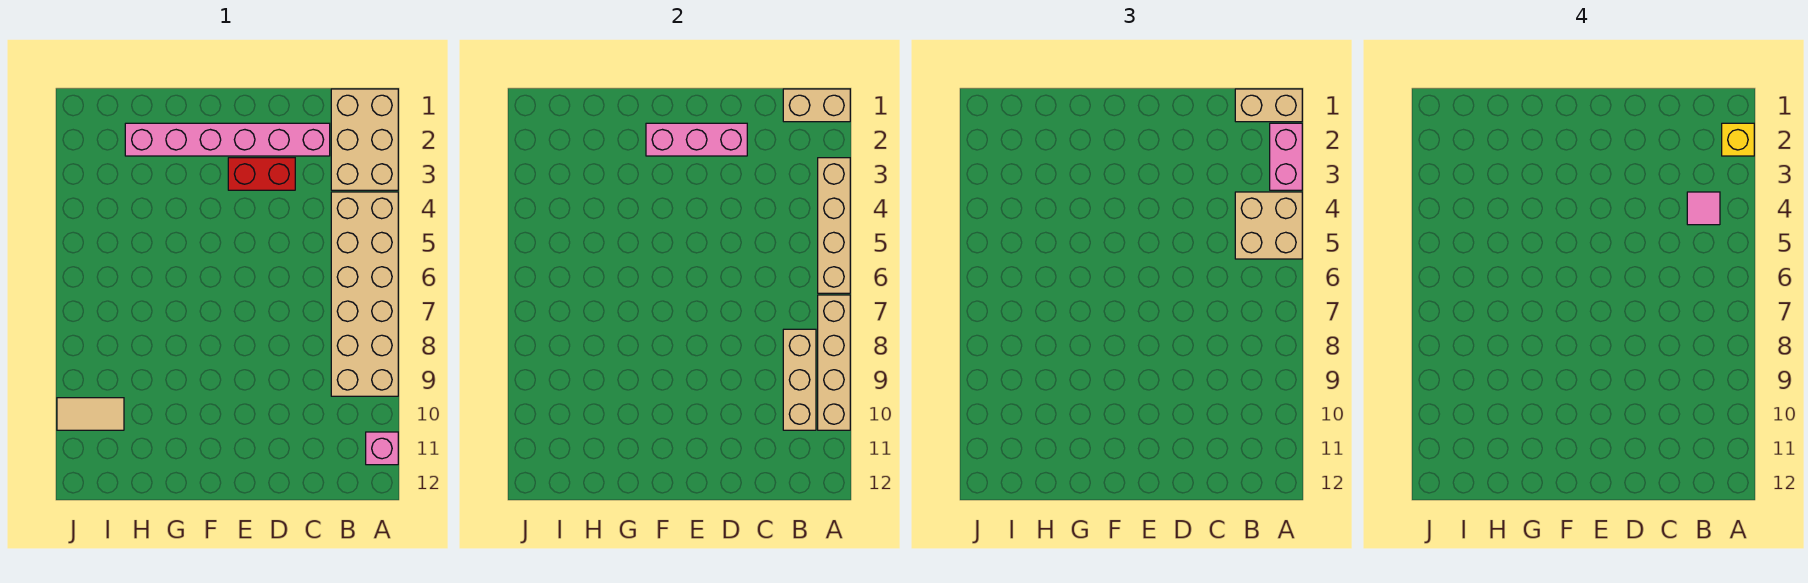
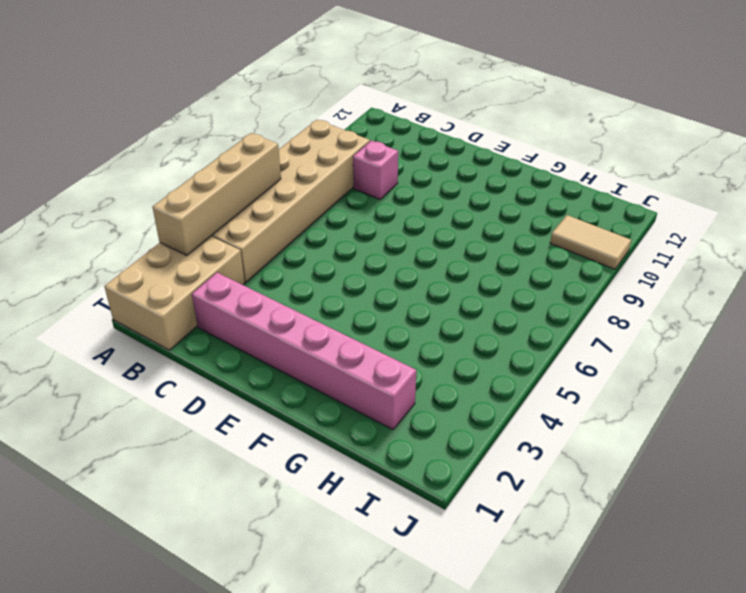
pink brick C9 level 1 -> pink brick A11 level 1
none -> red brick D3:E3 level 1
none -> tan brick A1:B1 level 2
none -> tan brick A7:A10 level 2

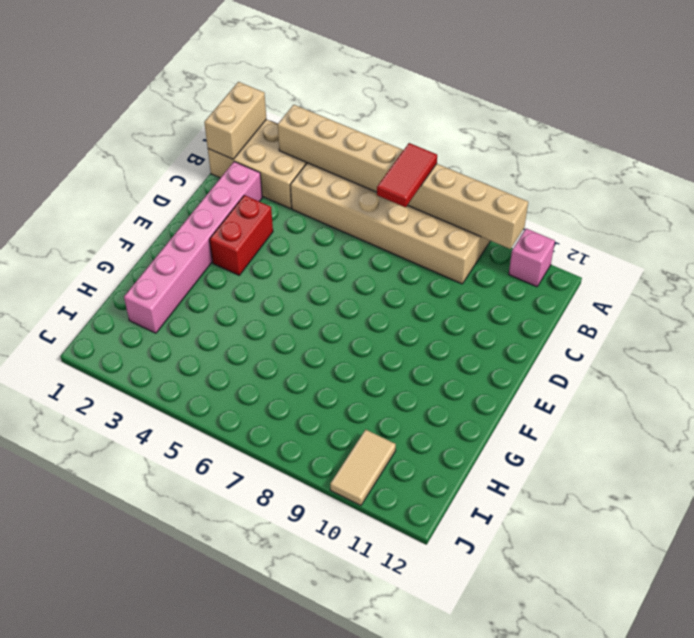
red tile A7:B7 level 3 -> none
none -> tan brick B8:B10 level 2
none -> pink brick D2:F2 level 2
none -> tan brick A1:B1 level 3

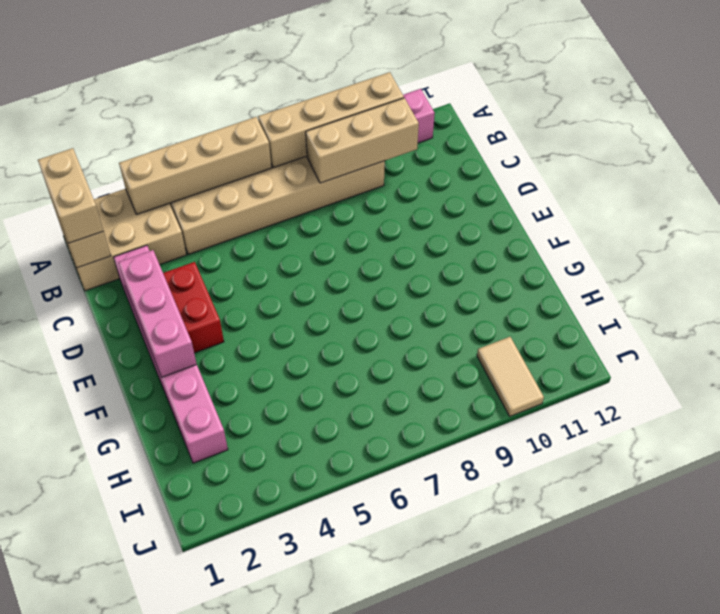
none -> pink brick A2:A3 level 3
none -> tan brick A4:B5 level 3
none -> yellow brick A2 level 4

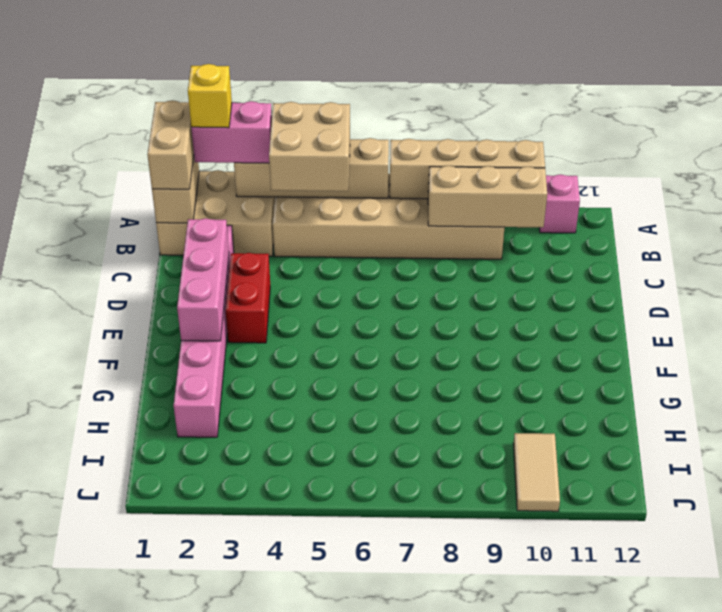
none -> pink tile B4 level 4

